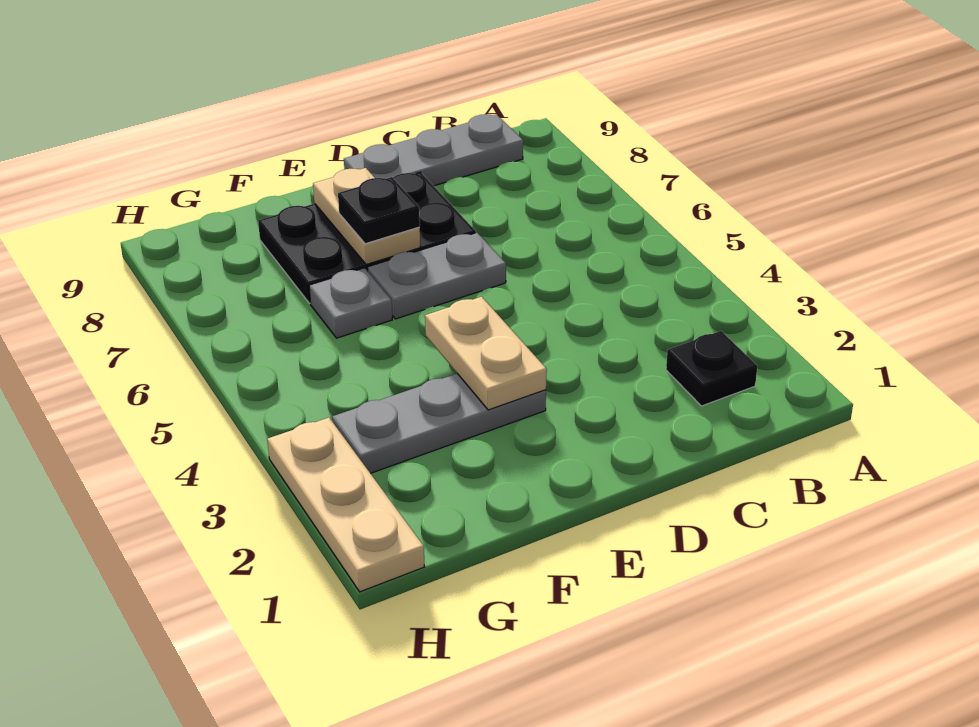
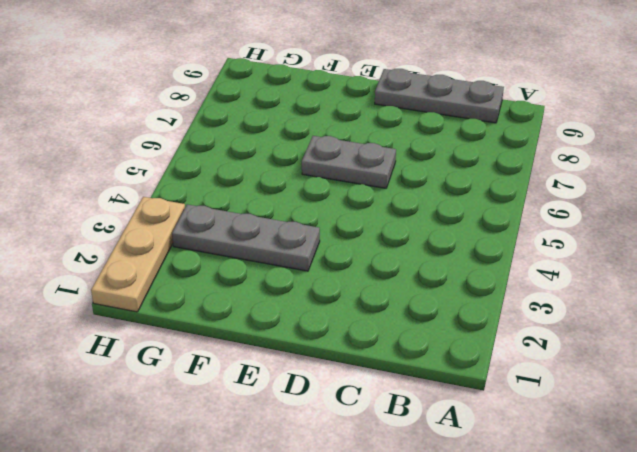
none -> black plate B2 level 1
none -> black plate D7:F8 level 1

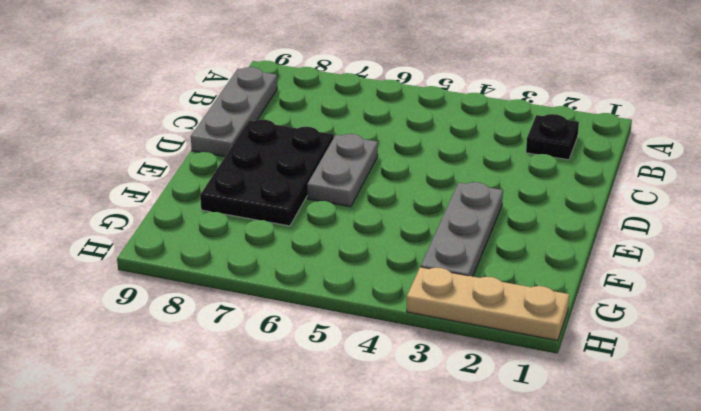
none -> grey plate F6 level 1
none -> tan plate E3:E4 level 2

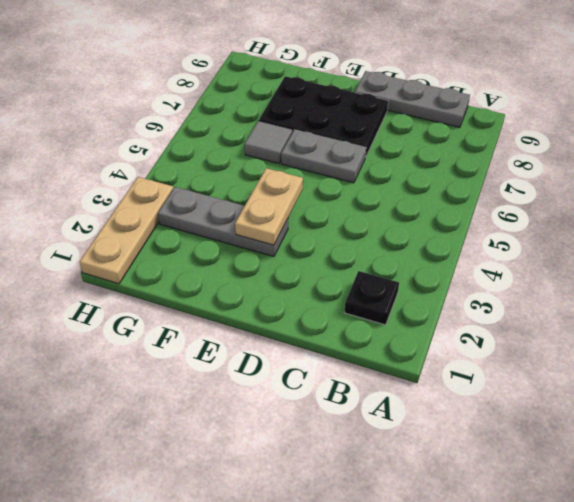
grey tile F6 level 1 -> grey plate F6 level 1
none -> tan plate E7:E8 level 2
none -> black plate E7 level 3

